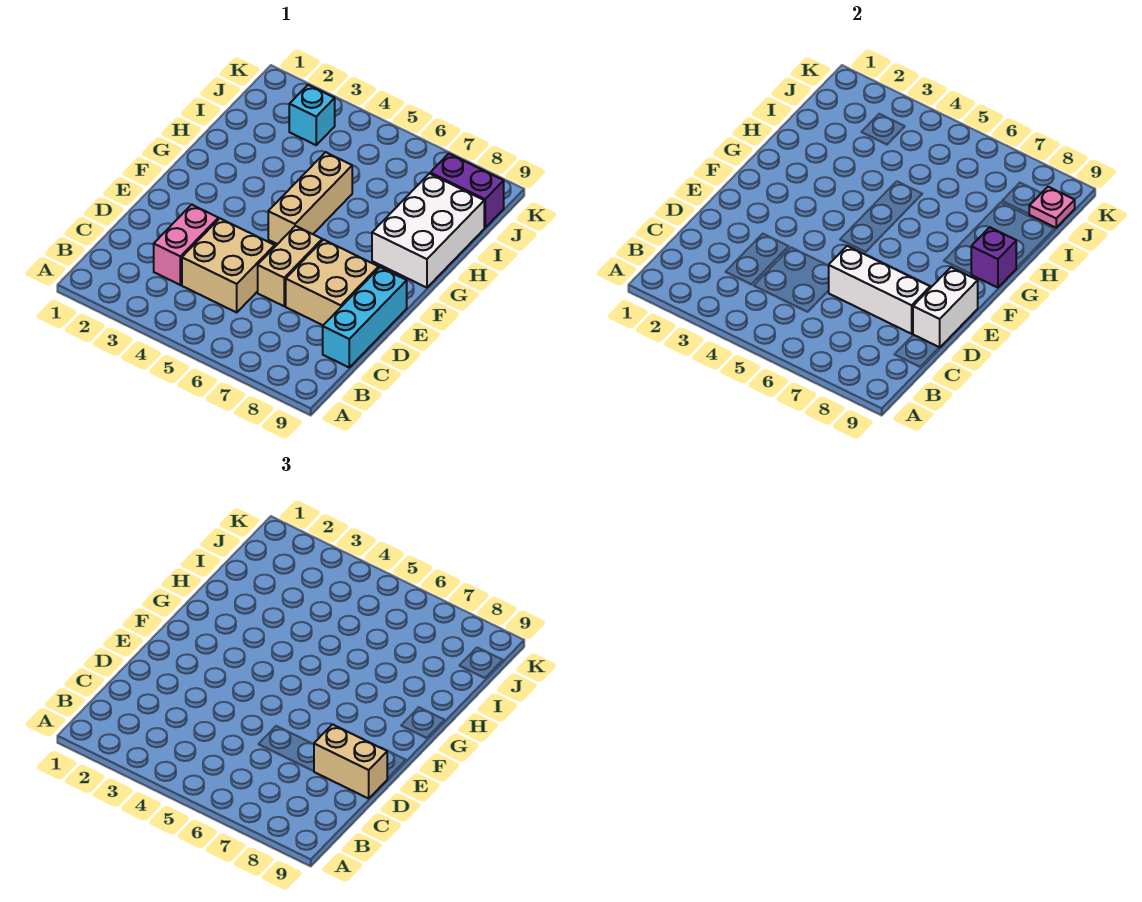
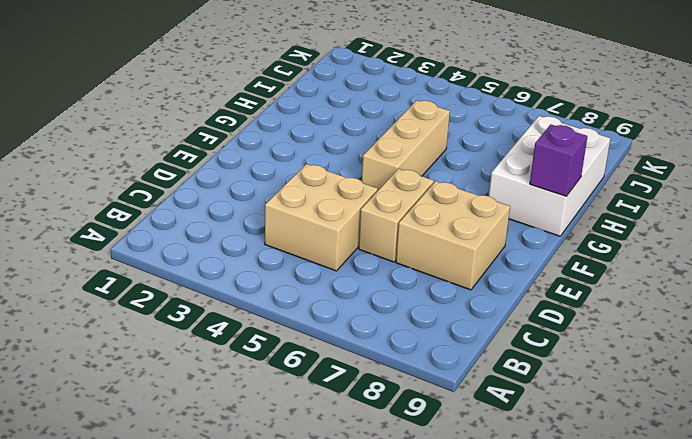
none -> pink brick C3:D3 level 1
none -> cyan brick C9:E9 level 1
none -> cyan brick J3 level 1

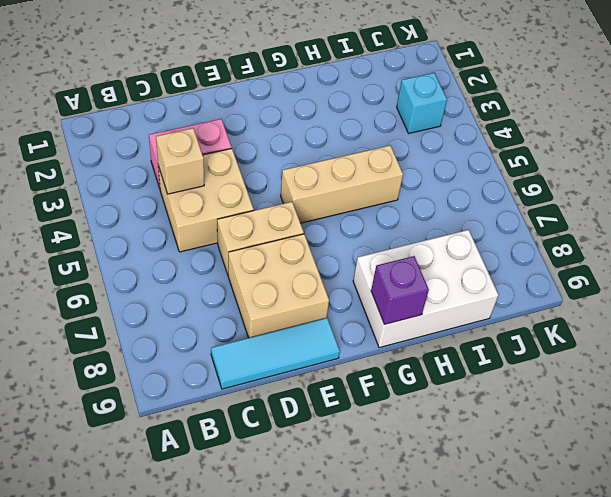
tan brick C4 level 2 -> none
cyan tile C9:E9 level 1 -> cyan brick C9:E9 level 1
none -> purple brick J8:J9 level 1
none -> white brick D6:D8 level 2
none -> white brick D9:E9 level 2

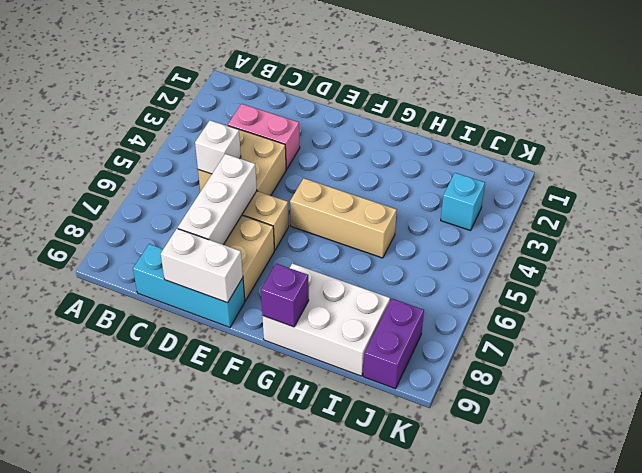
white brick C5 level 2 -> none
none -> pink plate J9 level 2
none -> tan brick D8:D9 level 3

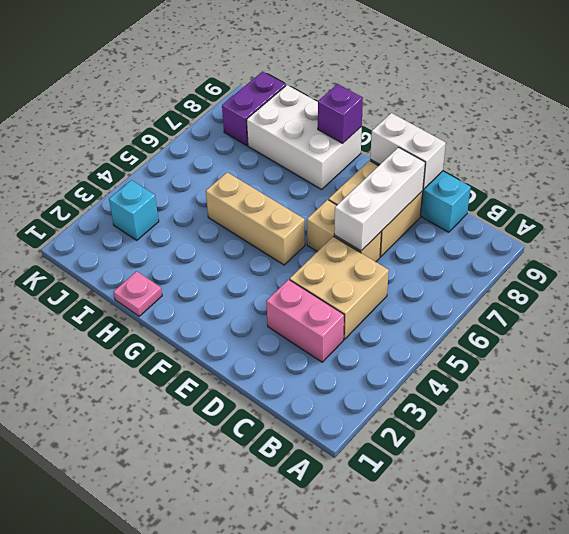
pink plate H1 level 1 -> pink plate J9 level 2
none -> tan brick D8:D9 level 3

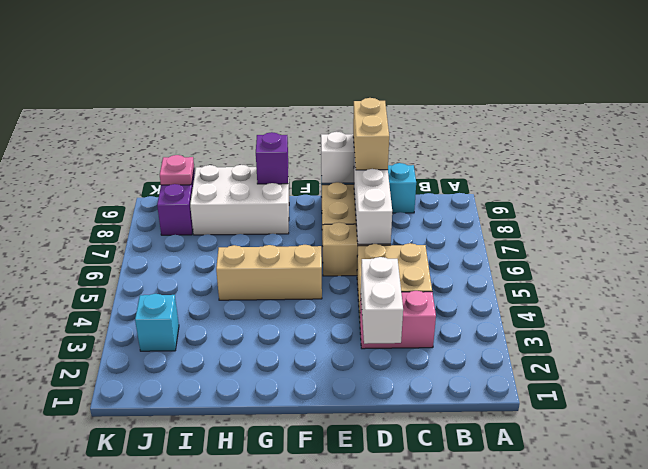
white brick D2:D3 level 2 -> none

